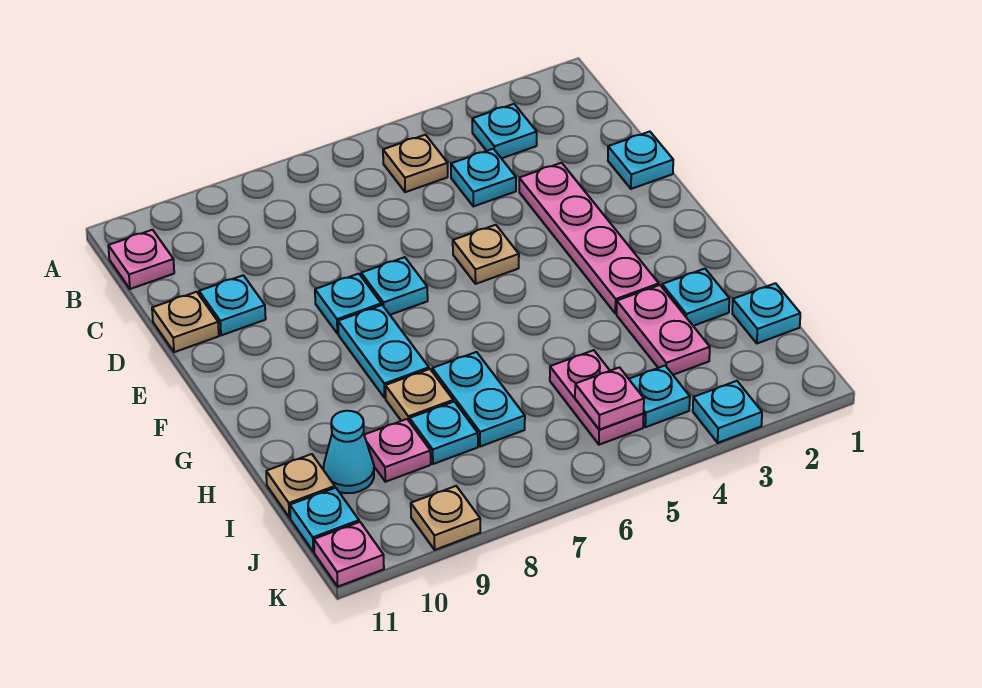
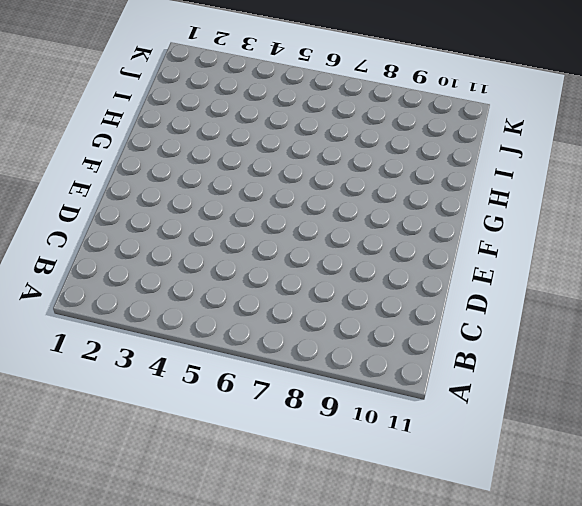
none -> cyan plate B3 level 1
none -> tan plate B5 level 1
none -> pink plate B11 level 1

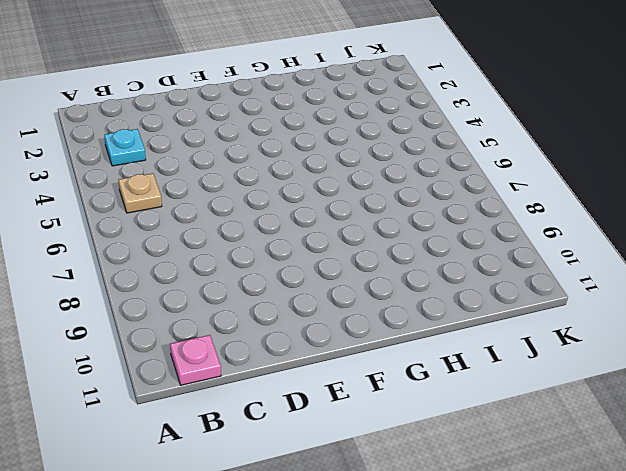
none -> cyan plate C4 level 1
none -> cyan plate D1 level 1
none -> pink plate D3:G3 level 1

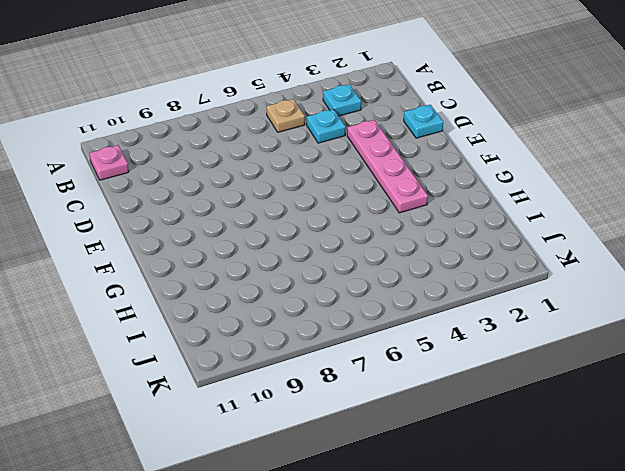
none -> cyan plate D10 level 1
none -> tan plate D11 level 1
none -> tan plate E5 level 1

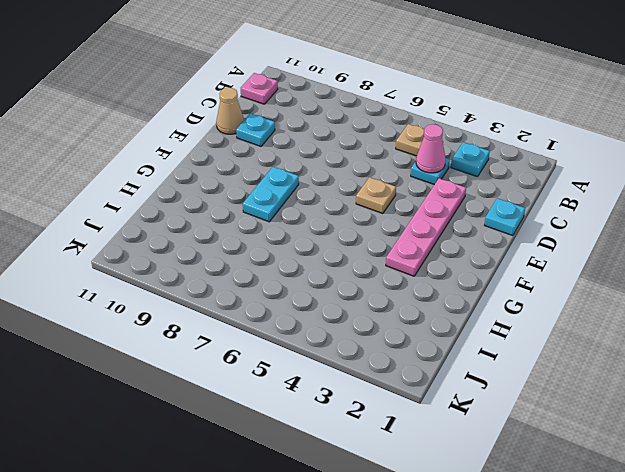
pink cone C4 level 2 -> none
tan cone D11 level 1 -> tan plate D11 level 1
none -> cyan plate E7 level 1
none -> cyan plate E8 level 1
none -> cyan plate H2 level 1

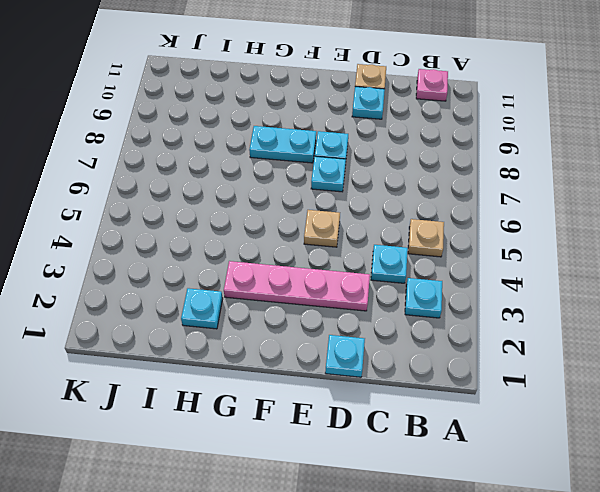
none -> pink plate H3:I3 level 1
none -> cyan plate H7:I7 level 1
none -> tan plate H8 level 1

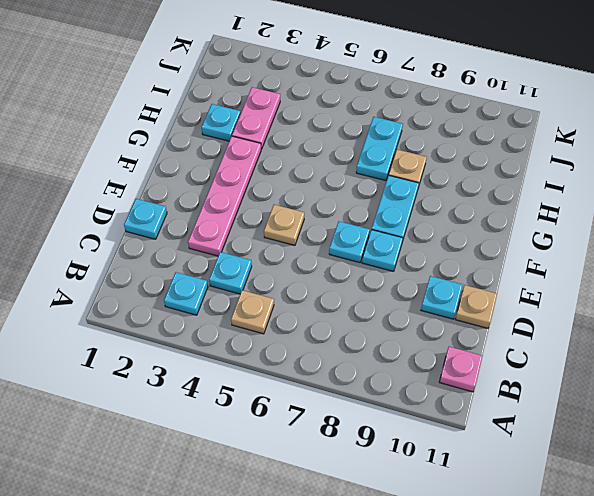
none -> cyan plate I1 level 1
none -> pink plate I5:J5 level 1
none -> cyan plate I8 level 1

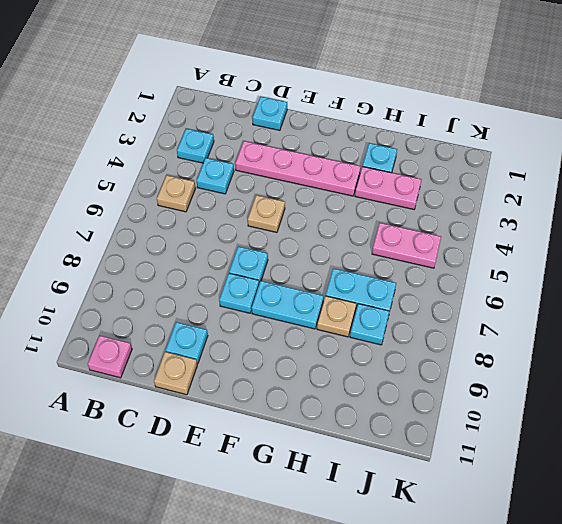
none -> cyan plate I1 level 1
none -> pink plate I9 level 1
none -> cyan cone I10 level 1

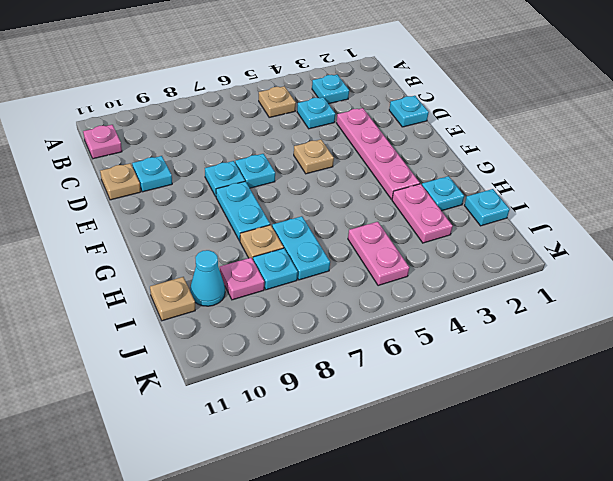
none -> cyan plate J4 level 1
none -> cyan plate J11 level 1
none -> cyan plate K3 level 1

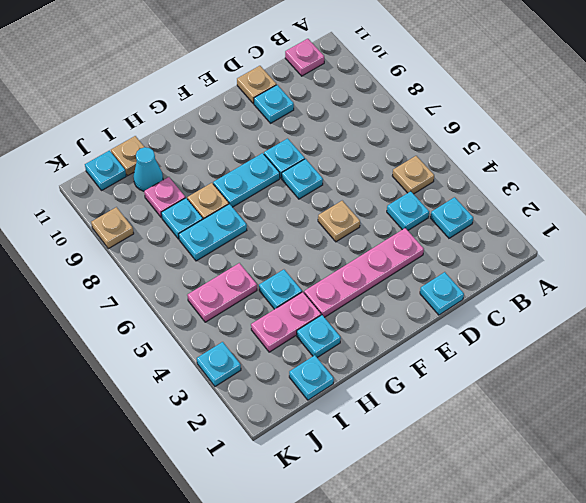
cyan plate H4 level 1 -> cyan plate J4 level 1
none -> pink plate K11 level 1
none -> pink plate J5 level 2

